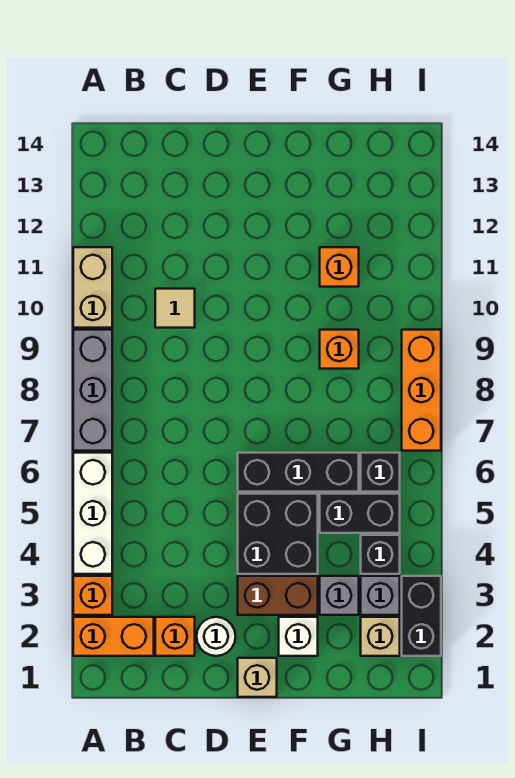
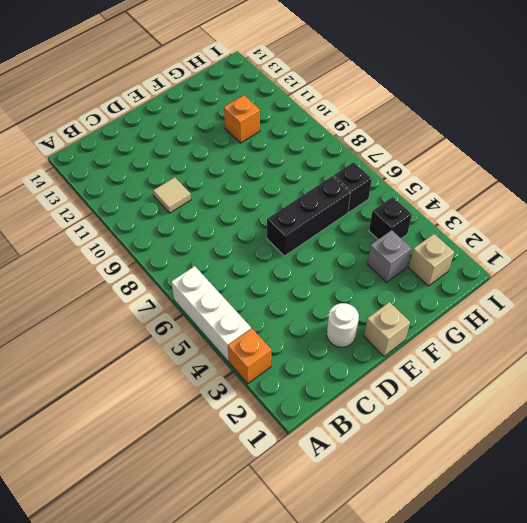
none -> orange brick A2:B2 level 1
none -> grey brick A7:A9 level 1
none -> tan brick A10:A11 level 1

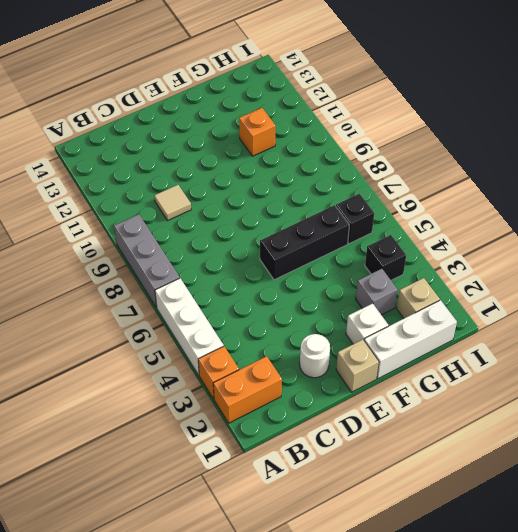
white brick F1:H1 level 1 -> none
none -> tan brick A10:A11 level 1
none -> orange brick C2 level 1
none -> brown brick E3:F3 level 1

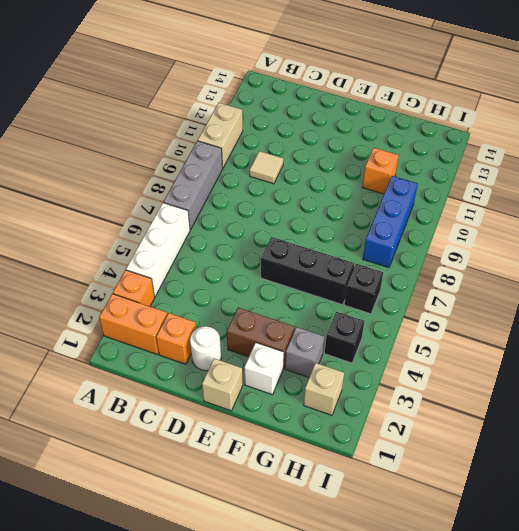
blue brick H8:H10 level 1 -> none
none -> black brick E4:F5 level 1
none -> black brick G5:H5 level 1
none -> orange brick G9 level 1

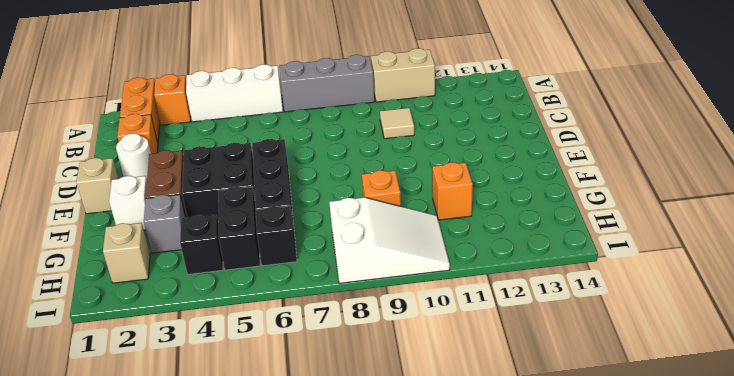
white slope H8:I10 level 1 top 8 -> orange brick I7:I9 level 1
none -> grey brick H3 level 1
none -> black brick I2:I3 level 1

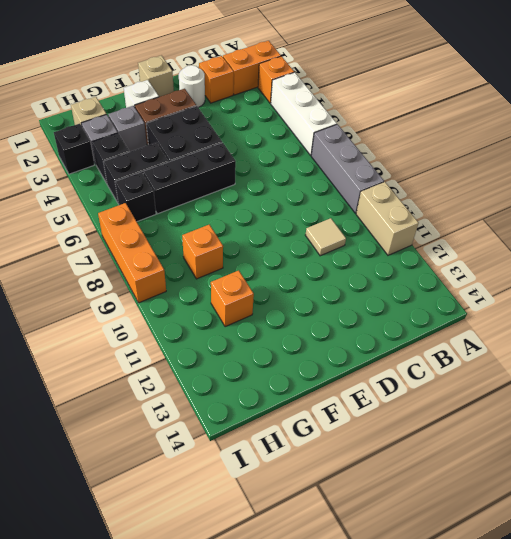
black brick I3 level 1 -> black brick I2:I3 level 1

